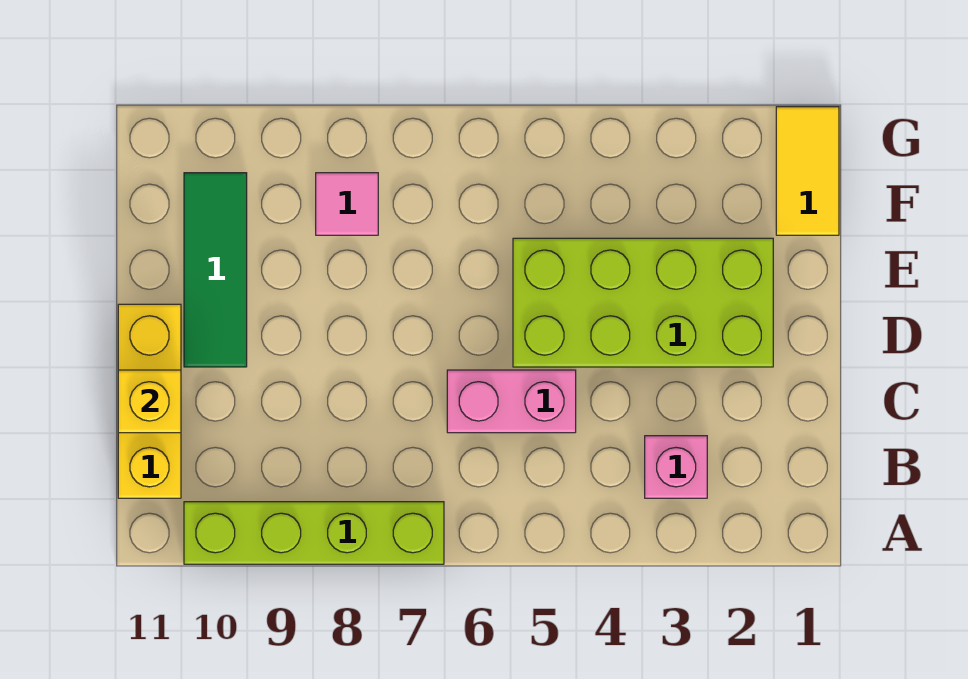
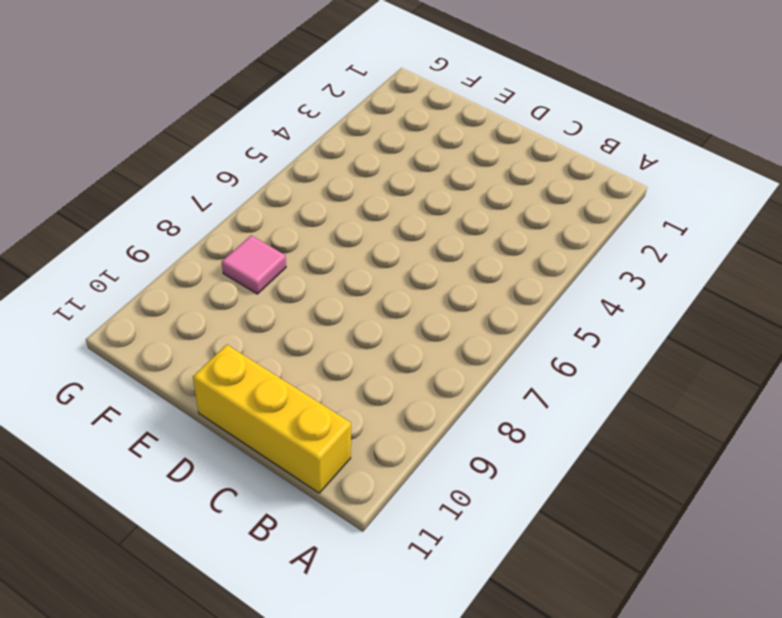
none -> lime brick A7:A10 level 1
none -> pink brick B3 level 1

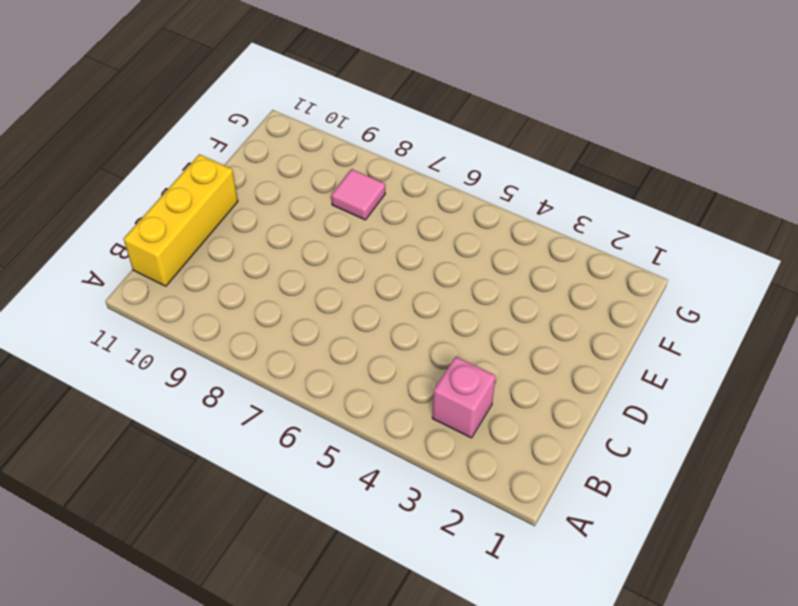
none -> lime brick A7:A10 level 1
none -> pink brick C5:C6 level 1

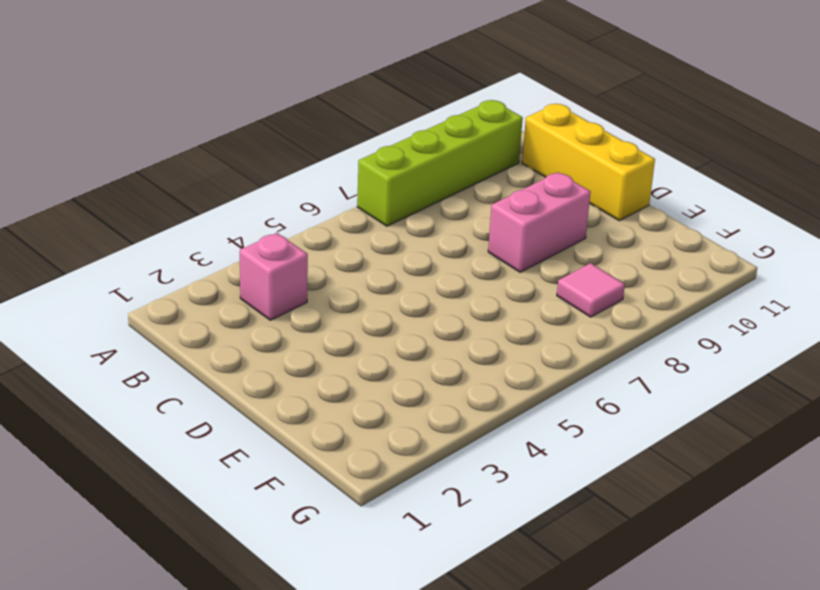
pink brick D8:D9 level 1 -> pink brick C5:C6 level 1
none -> lime brick D2:E5 level 1
none -> green tile D10:F10 level 1

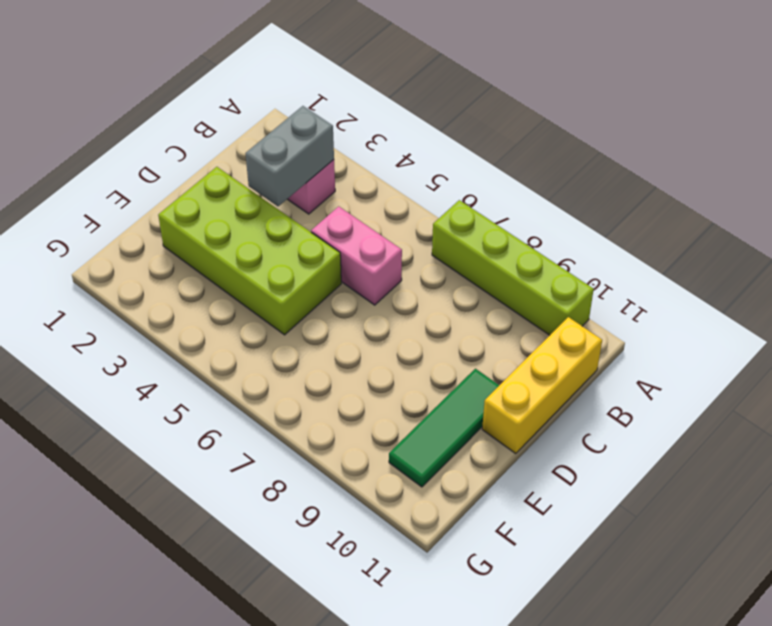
grey brick B3:C3 level 2 -> none
none -> yellow tile F1:G1 level 1
none -> pink tile F8 level 1

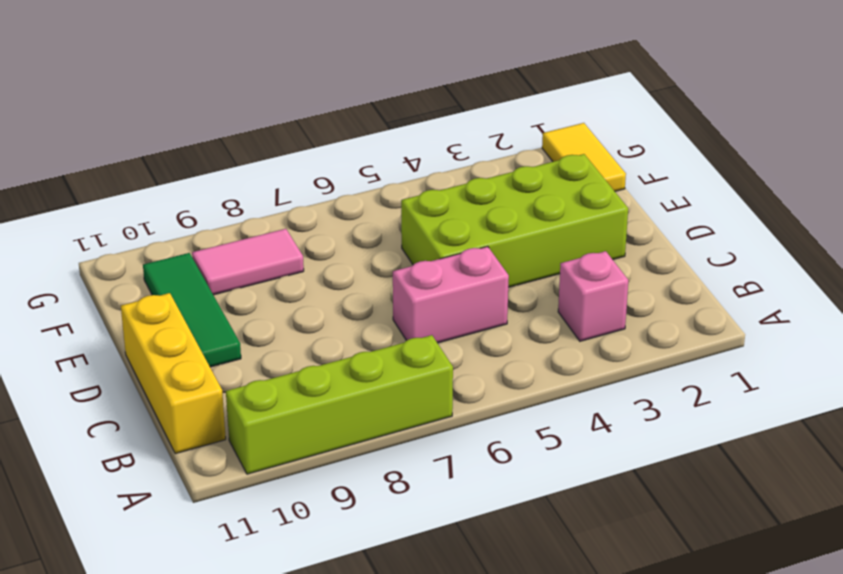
pink tile F8:F9 level 1 -> pink tile F8 level 1
none -> yellow brick C11 level 2

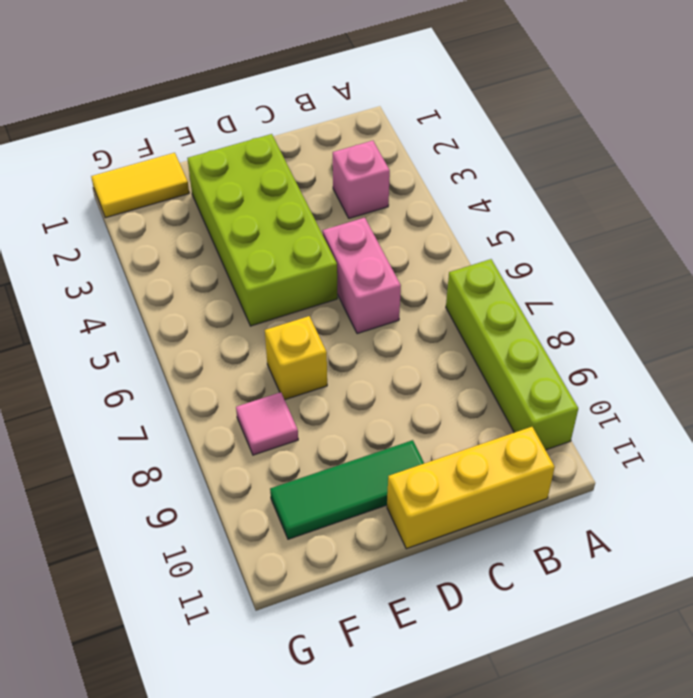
yellow brick E7 level 1 -> yellow brick C11 level 2

